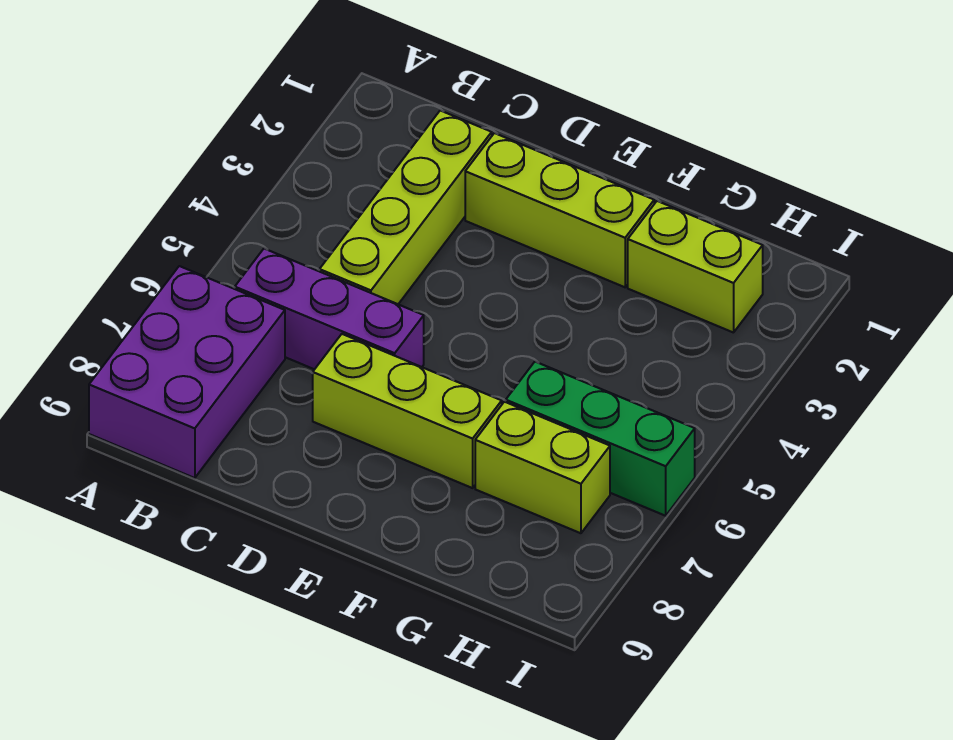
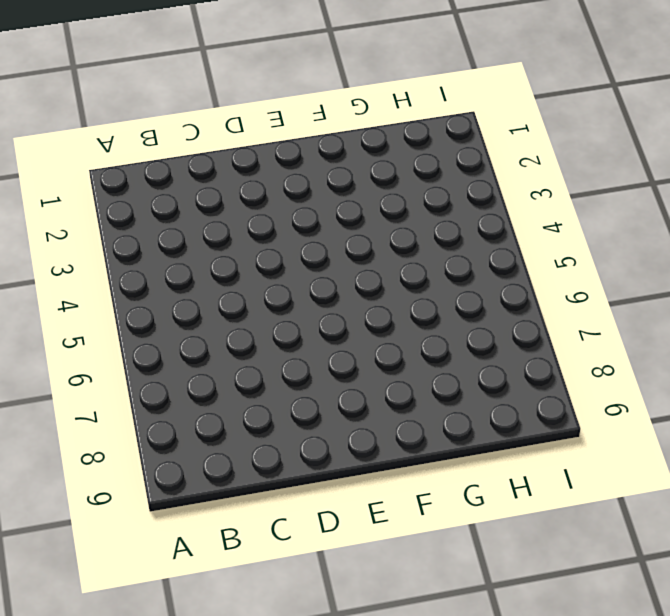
none -> purple brick A7:B9 level 1
none -> purple brick B6:D6 level 1

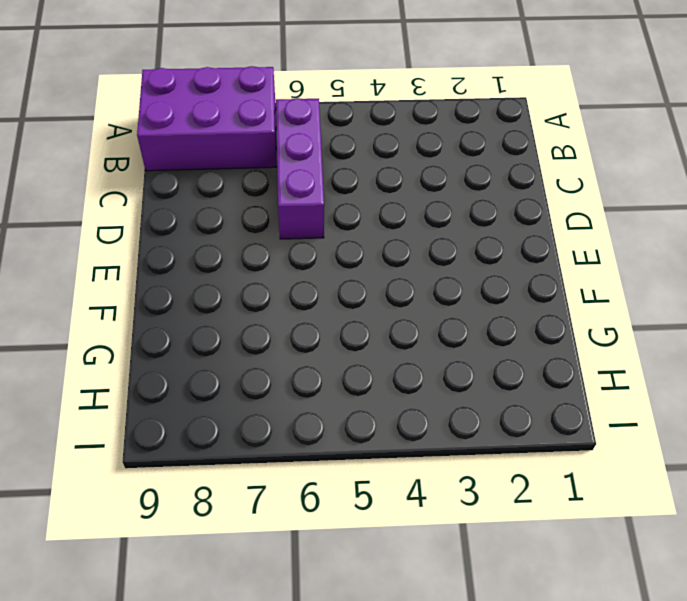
none -> lime brick C2:C5 level 1
none -> lime brick D2:F2 level 1

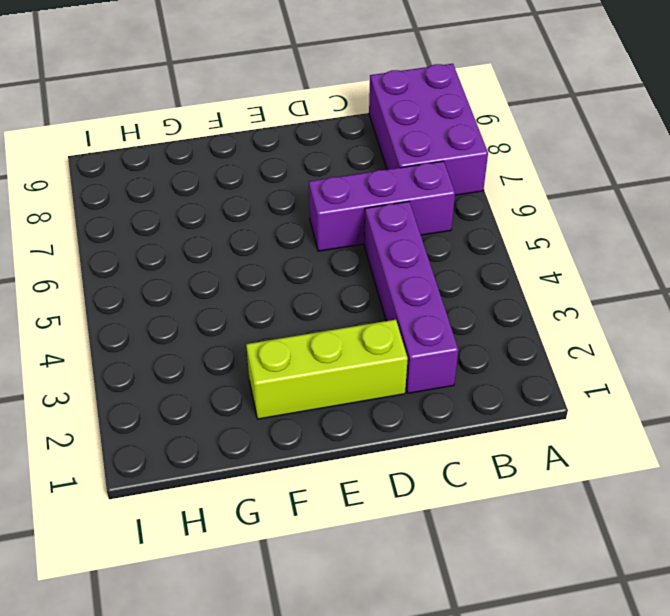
purple brick C2:C5 level 1 -> lime brick C2:C5 level 1
none -> lime brick D7:F7 level 1
none -> lime brick G2:H2 level 1

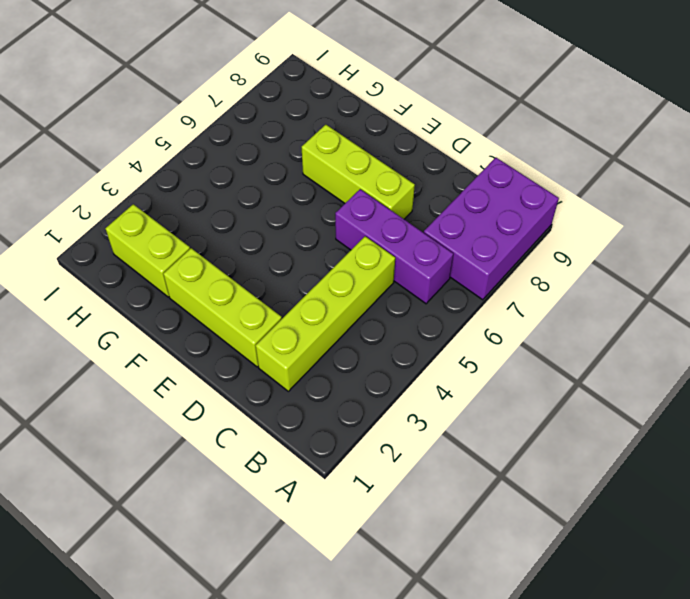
none -> green brick G6:I6 level 1
none -> lime brick G7:H7 level 1

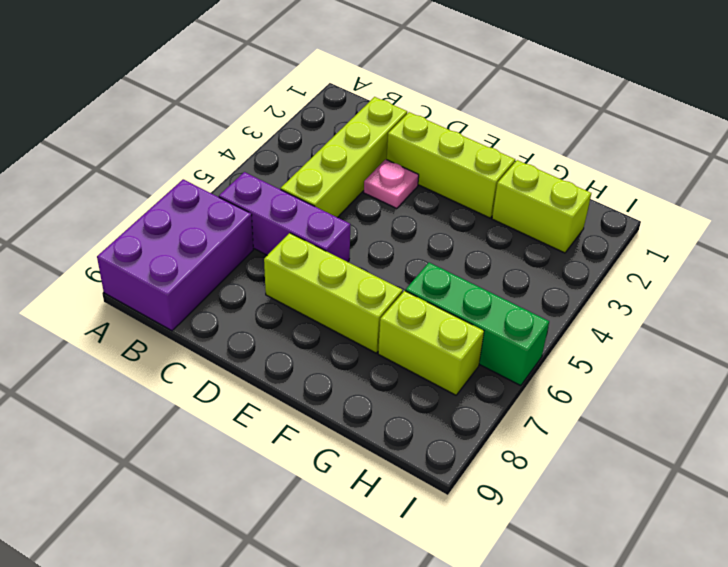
pink plate D3 level 1 -> none

